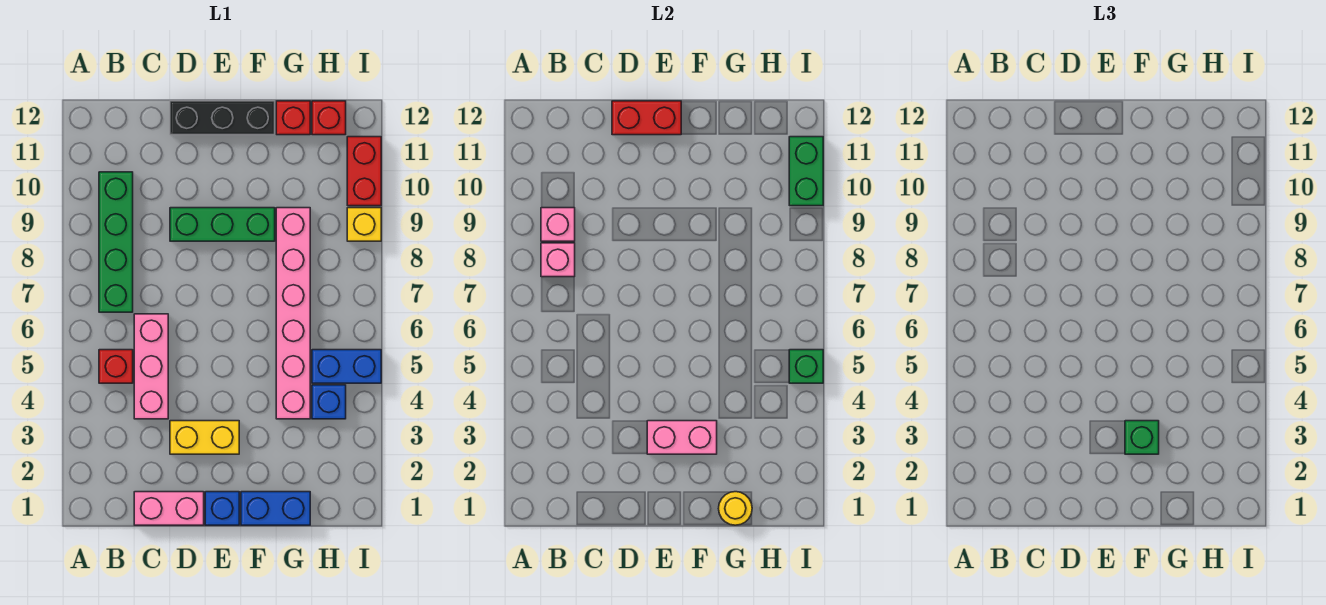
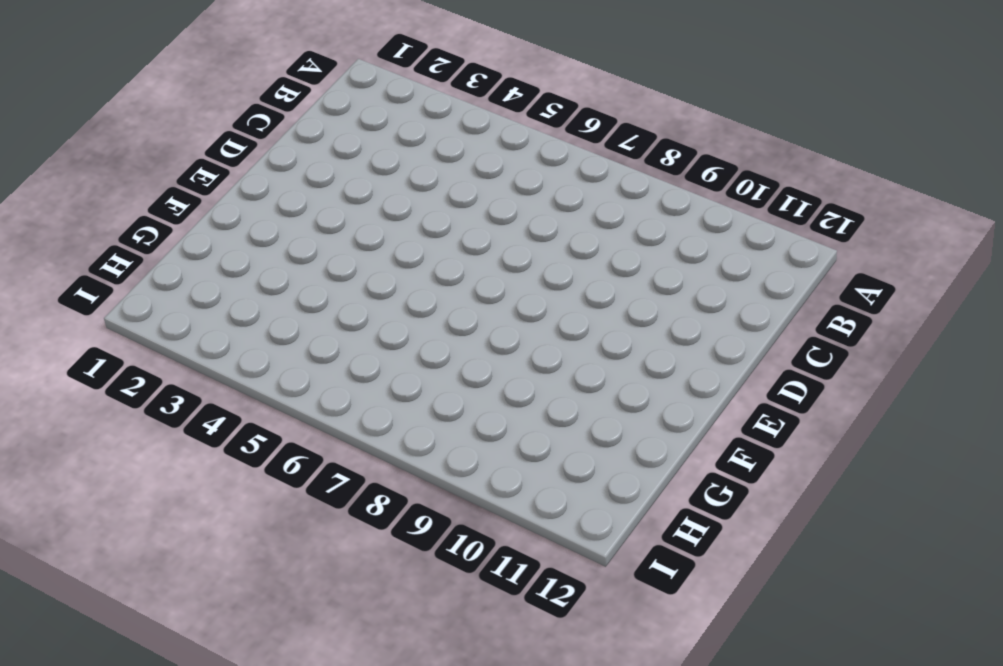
none -> red brick B5 level 1
none -> green brick B7:B10 level 1
none -> pink brick C1:D1 level 1

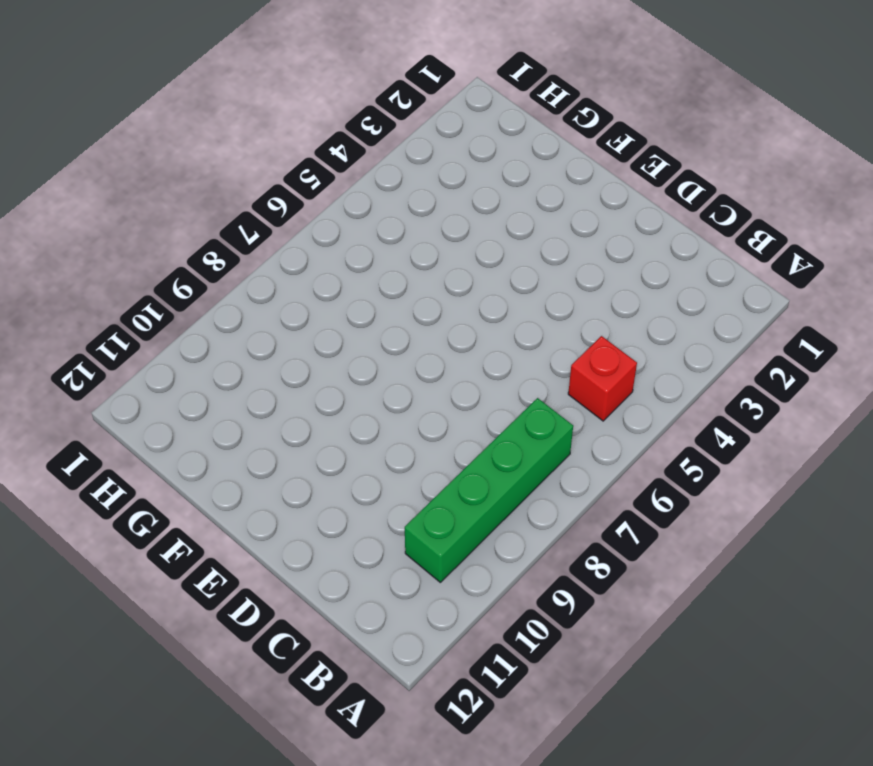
none -> pink brick C1:D1 level 1
none -> pink brick C4:C6 level 1
none -> yellow brick D3:E3 level 1

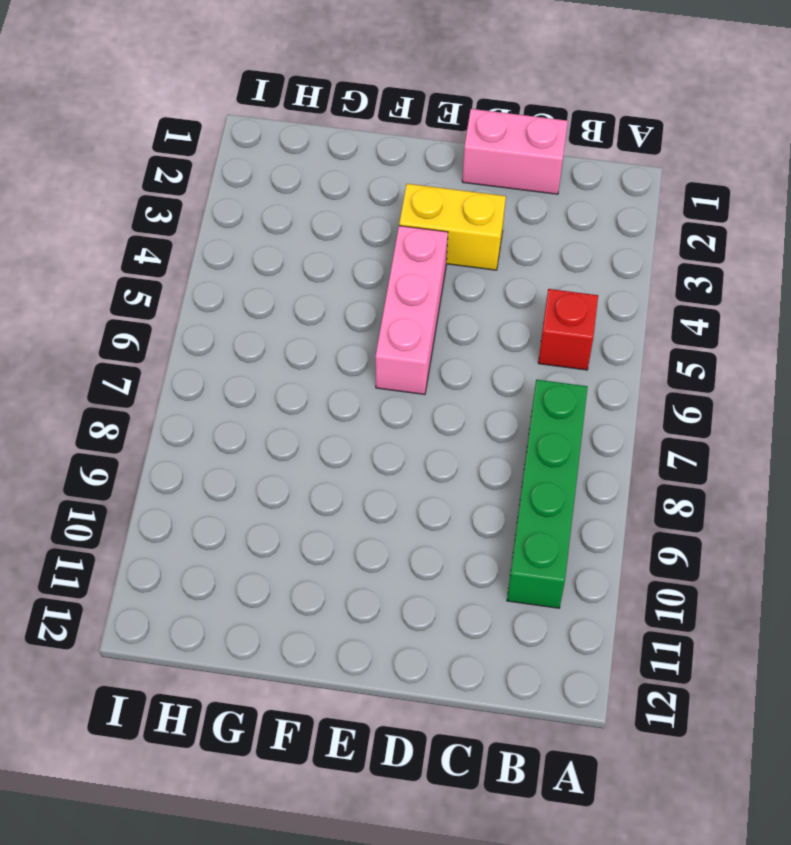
pink brick E4:E6 level 1 -> pink brick C4:C6 level 1
none -> green brick D9:F9 level 1
none -> black brick D12:F12 level 1
none -> blue brick E1 level 1

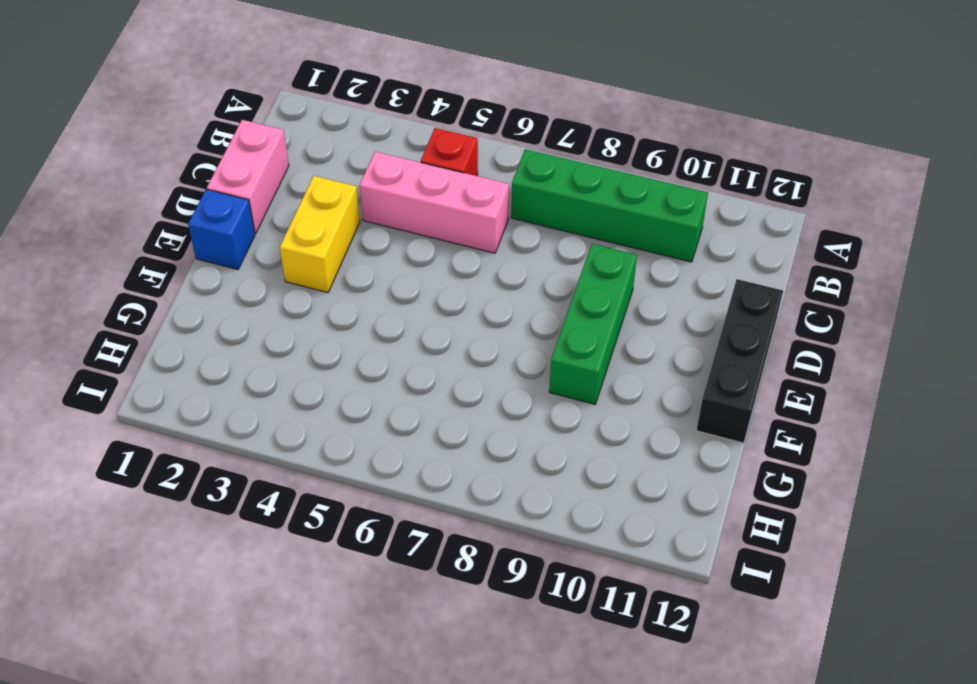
none -> blue brick F1:G1 level 1
none -> pink brick G4:G9 level 1
none -> red brick G12 level 1

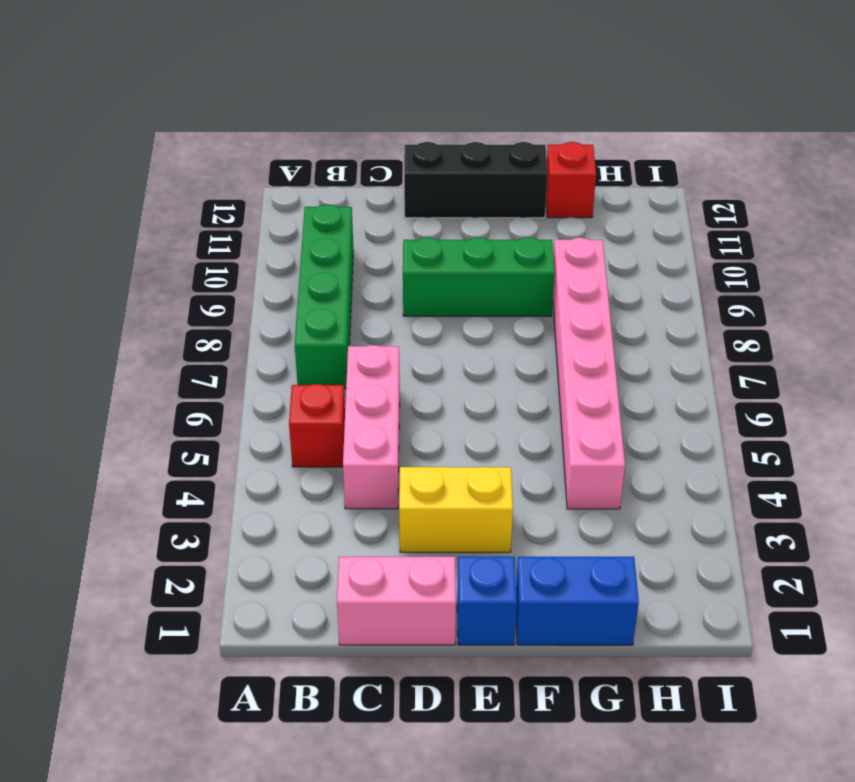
none -> blue brick H4 level 1
none -> blue brick H5:I5 level 1
none -> red brick H12 level 1

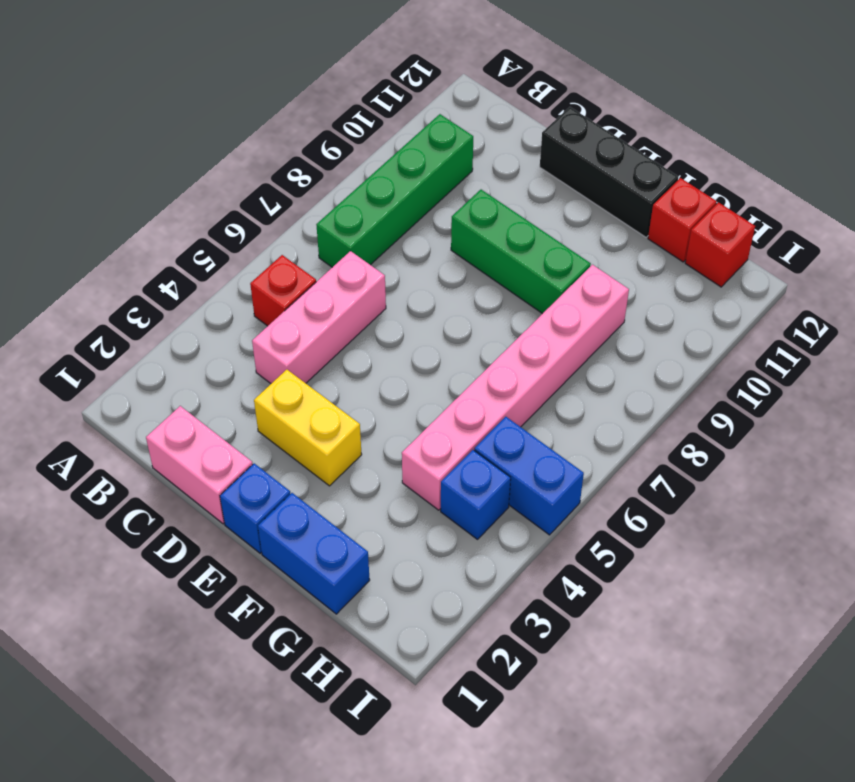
none -> yellow brick I9 level 1
none -> red brick I10:I11 level 1
none -> pink brick B8 level 2

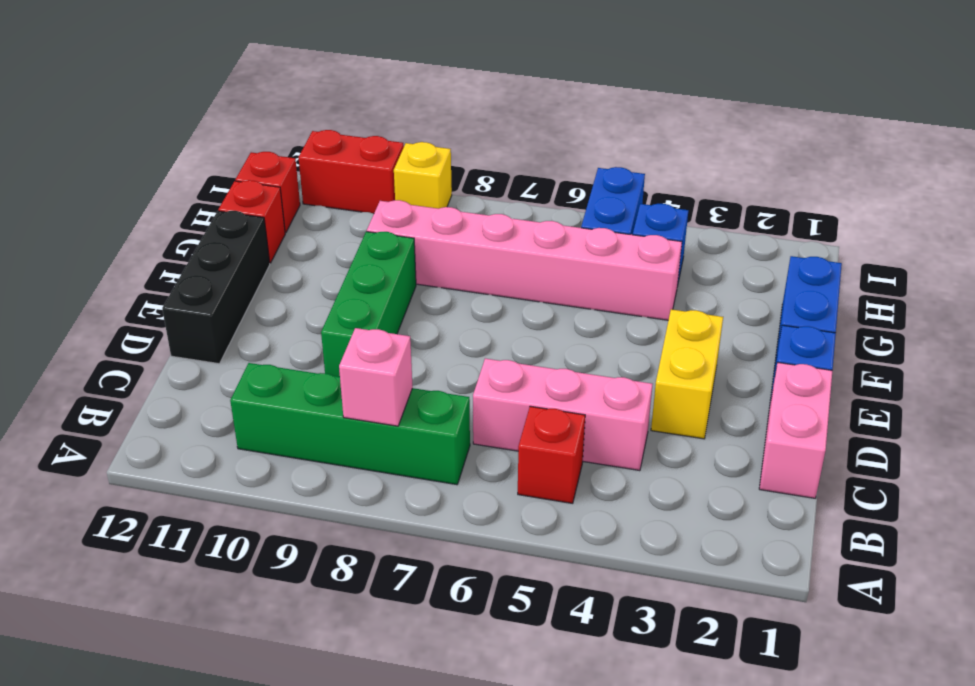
none -> pink brick B9 level 2
none -> red brick D12:E12 level 2
none -> pink brick E3:F3 level 2

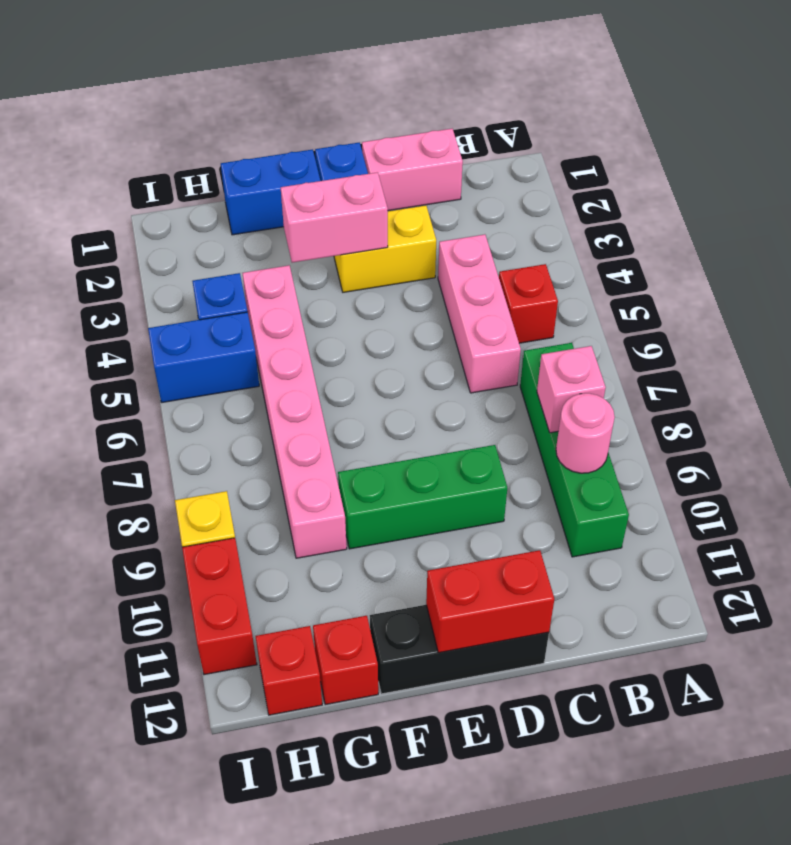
pink round brick B9 level 2 -> pink brick B9 level 2
none -> yellow round brick G1 level 2
none -> green brick I5 level 2
none -> green brick I10:I11 level 2

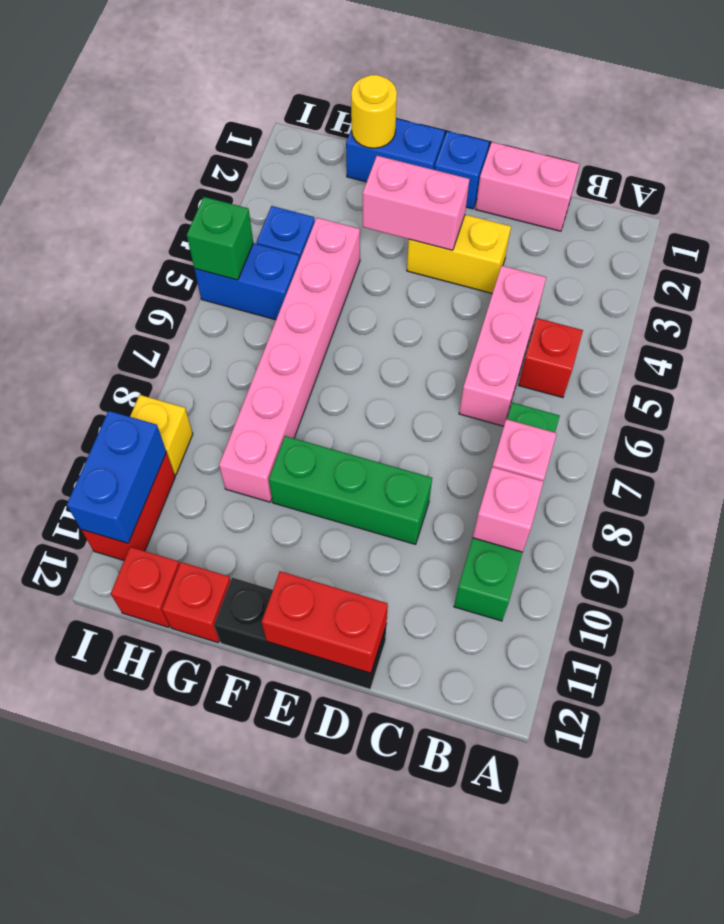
blue brick I10:I11 level 2 -> green brick I10:I11 level 2
none -> green brick F3 level 3

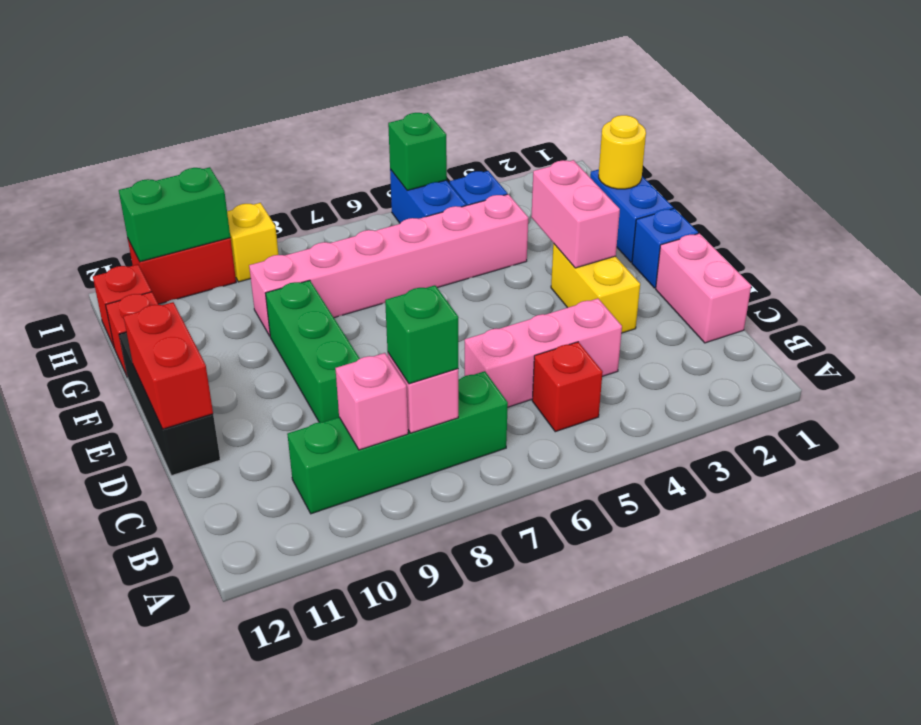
green brick B8 level 3 -> green brick F3 level 3

